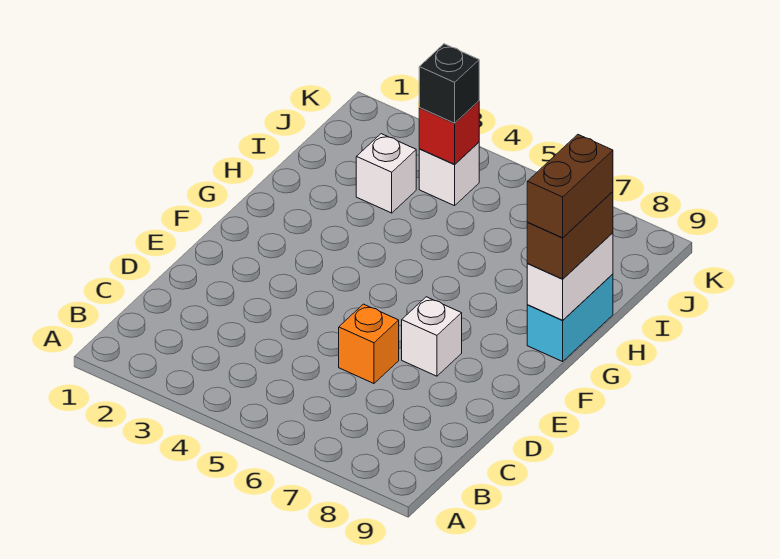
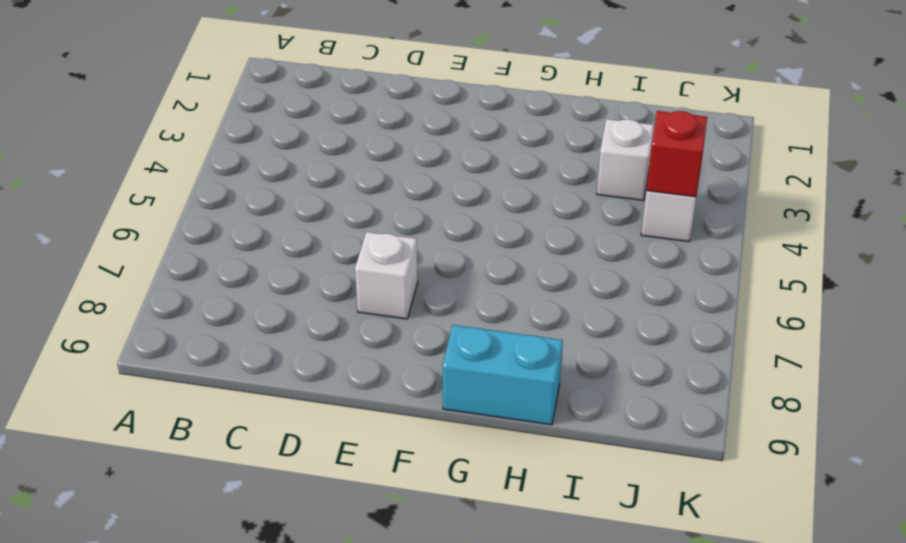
none -> orange brick D6 level 1
none -> white brick G9:H9 level 2

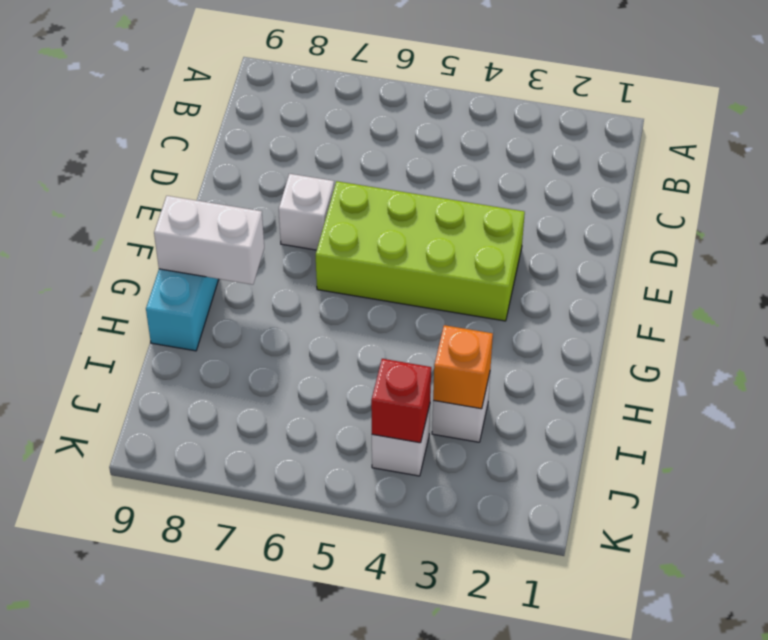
lime brick E3:F6 level 1 -> none
white brick G8:G9 level 2 -> white brick G9:H9 level 2
orange brick I3 level 2 -> orange brick D6 level 1
none -> brown brick G9:H9 level 3
none -> black brick J4 level 3

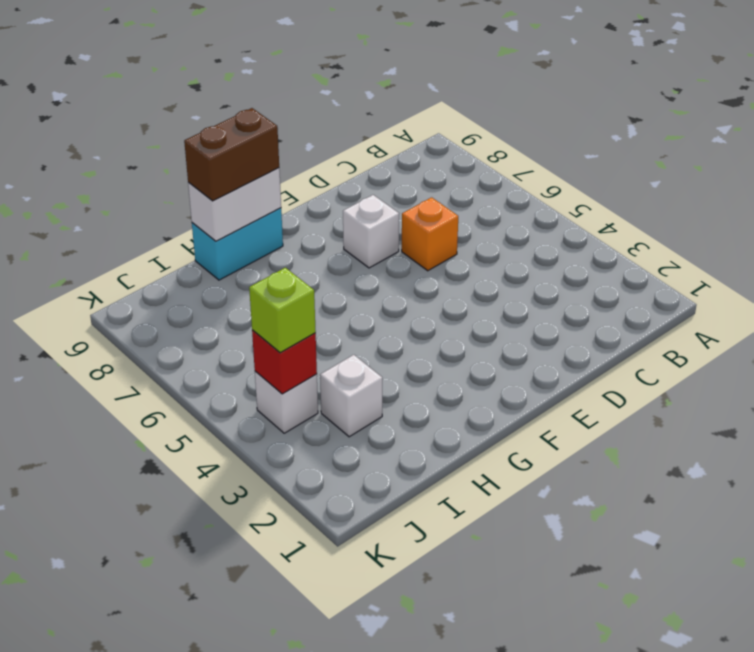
lime brick J4 level 3 -> black brick J4 level 3
none -> brown brick G9:H9 level 4

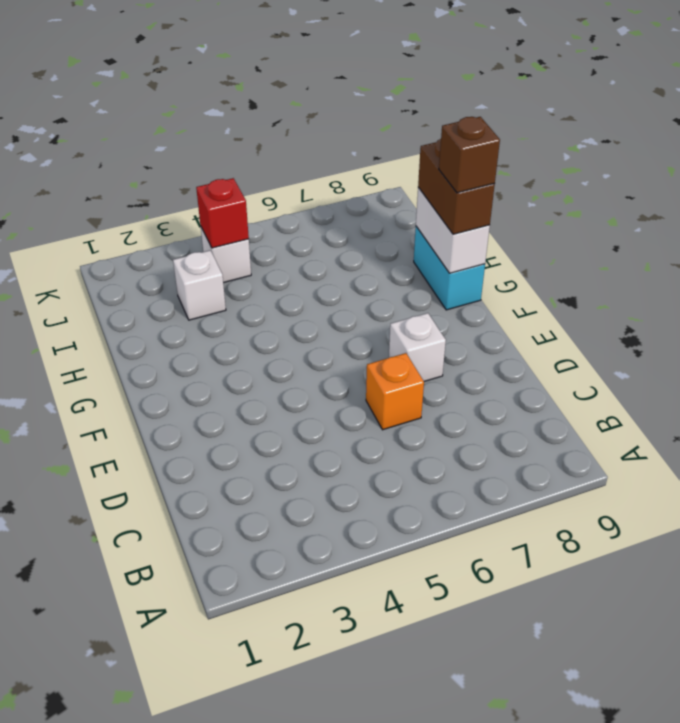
brown brick G9 level 4 -> brown brick G9:H9 level 4
none -> black brick J4 level 3

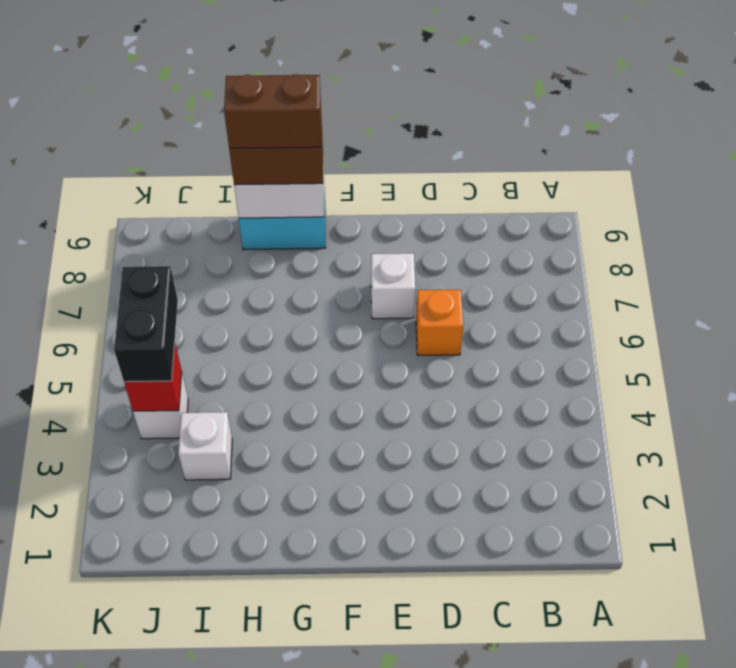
black brick J4:J5 level 3 -> black brick J4 level 3

